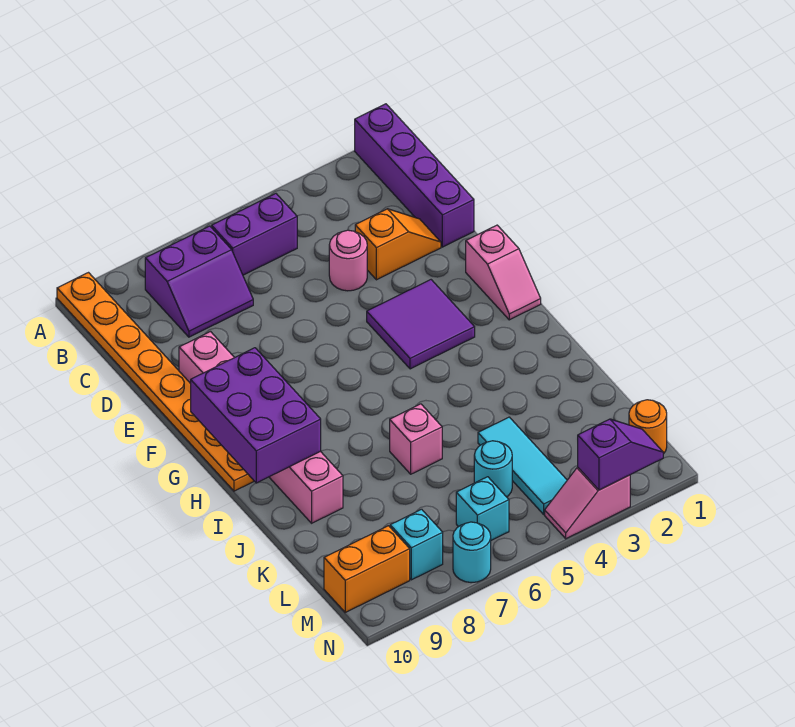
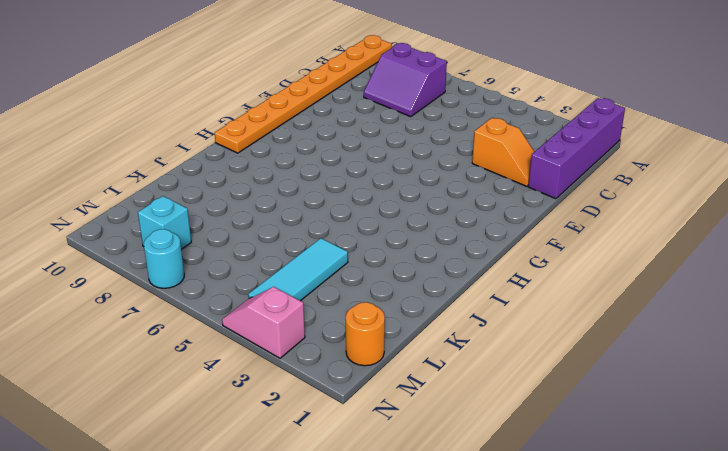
none -> purple brick B5:B6 level 1
none -> pink round brick D4 level 1
none -> pink brick E9:J9 level 1

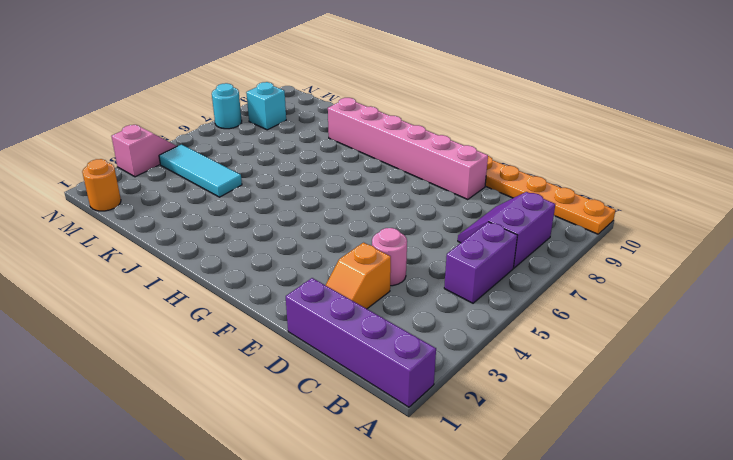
none -> pink slope F1:G1 level 1 top F
none -> purple tile F3:G4 level 1
none -> pink brick J6 level 1

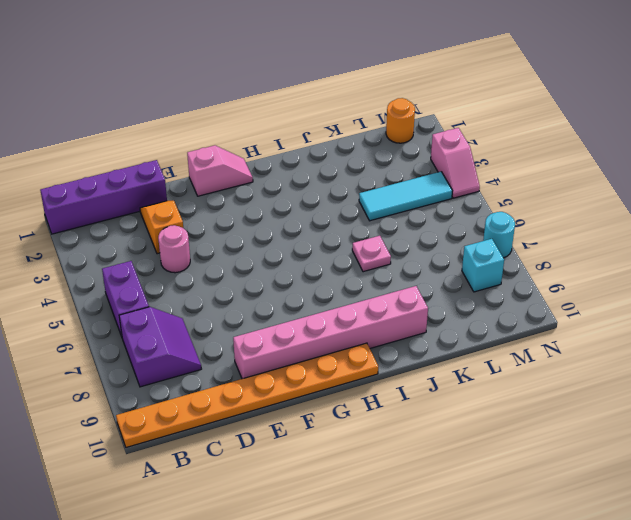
pink plate J6 level 1 -> pink brick J6 level 1
none -> purple tile F3:G4 level 1
none -> cyan round brick L5 level 1
none -> cyan brick M6 level 1

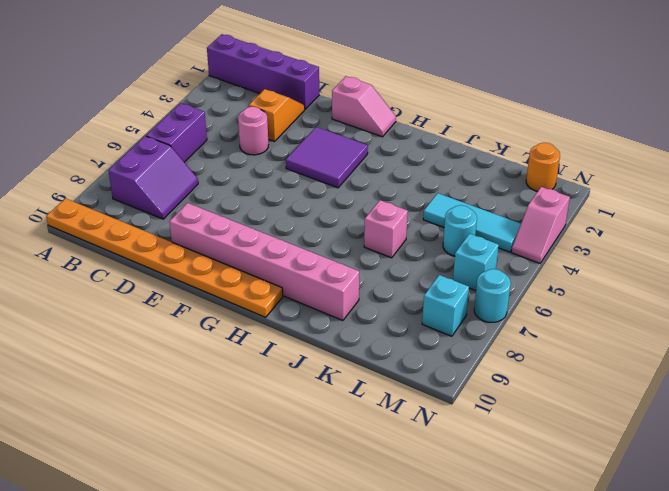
none -> orange brick M9:M10 level 1
none -> purple brick G9:I10 level 2
none -> purple slope N2:N3 level 2 top 3

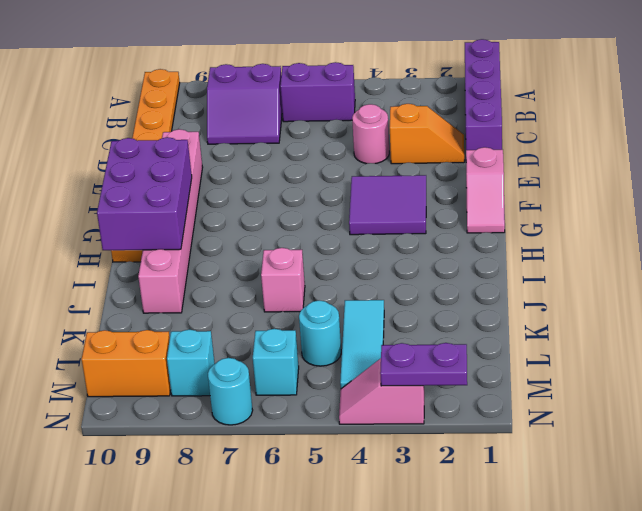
purple plate N2:N3 level 2 -> purple slope N2:N3 level 2 top 3
none -> orange round brick M1 level 1

